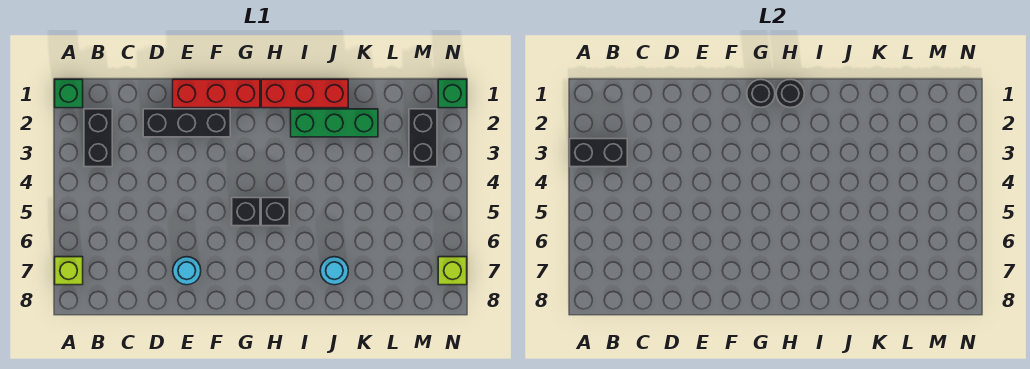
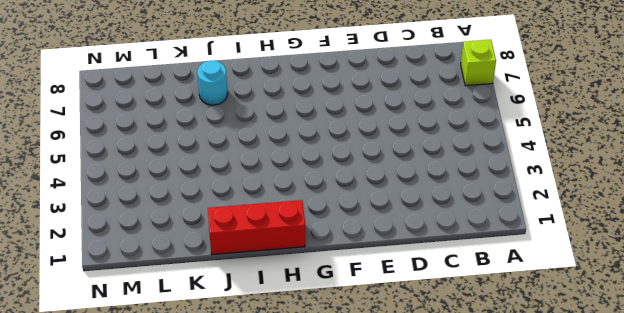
none -> green brick A1 level 1
none -> black brick B2:B3 level 1
none -> black brick D2:F2 level 1

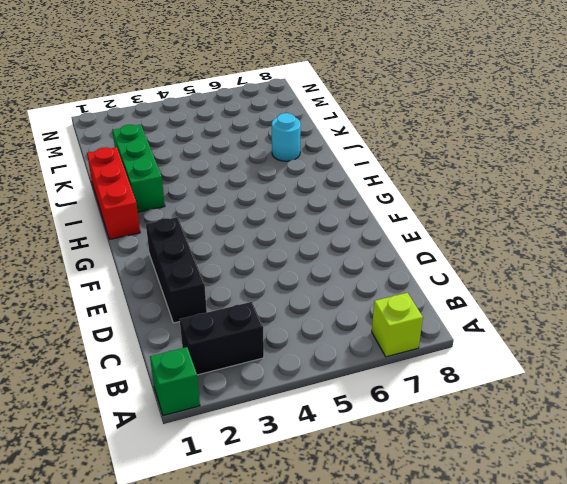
none -> red brick E1:G1 level 1
none -> cyan round brick E7 level 1
none -> black brick G5 level 1

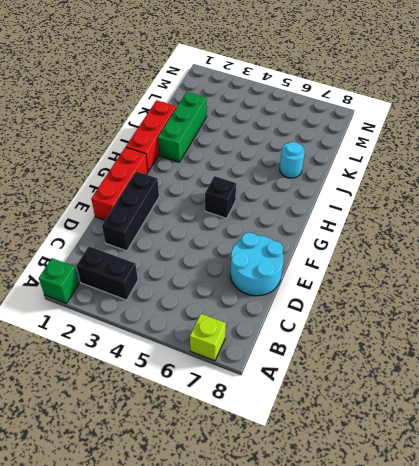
cyan round brick D7:E8 level 1 -> cyan round brick E7 level 1
none -> black brick H5 level 1
none -> black brick M2:M3 level 1
none -> green brick N1 level 1

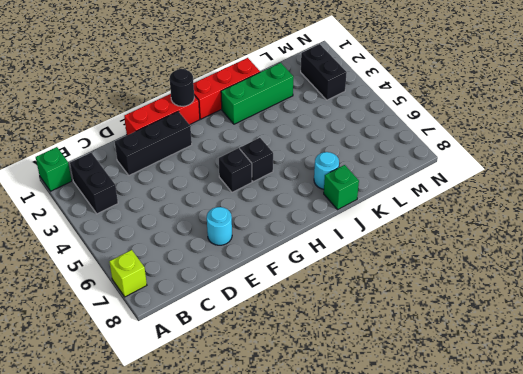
green brick J8 level 1 -> green brick N1 level 1
none -> lime brick N7 level 1
none -> black brick A3:B3 level 2
none -> black round brick H1 level 2

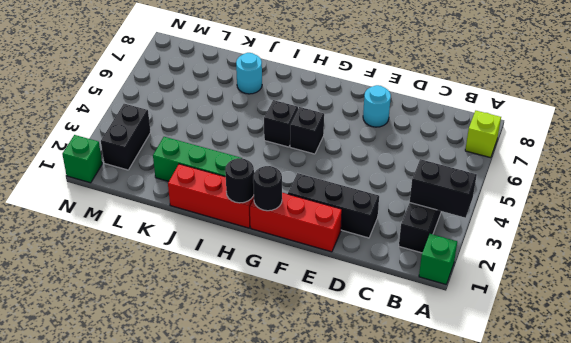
none -> lime brick N7 level 1

